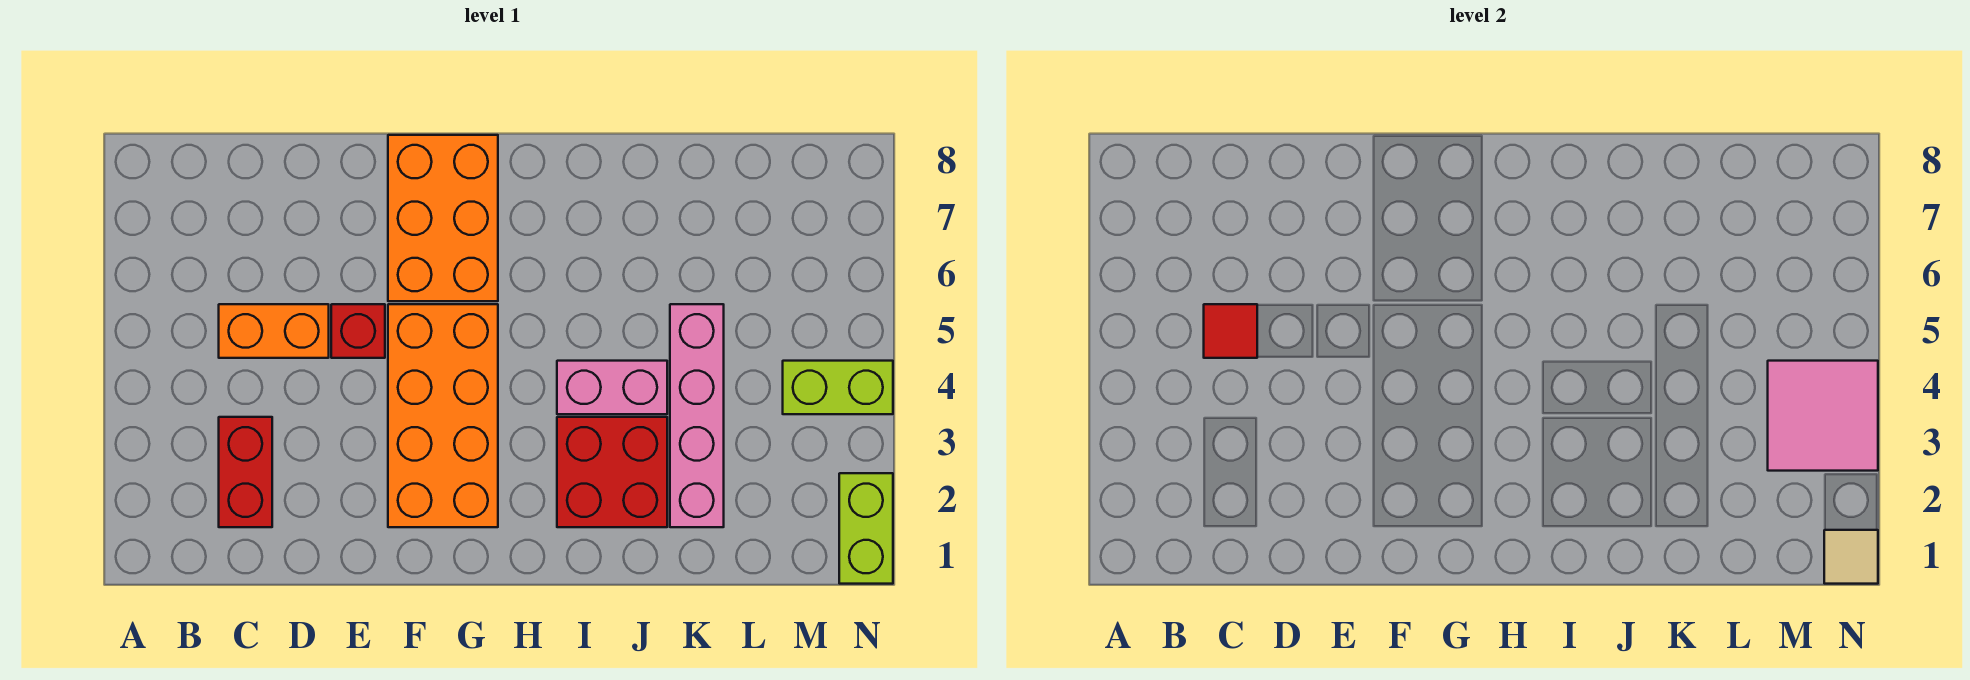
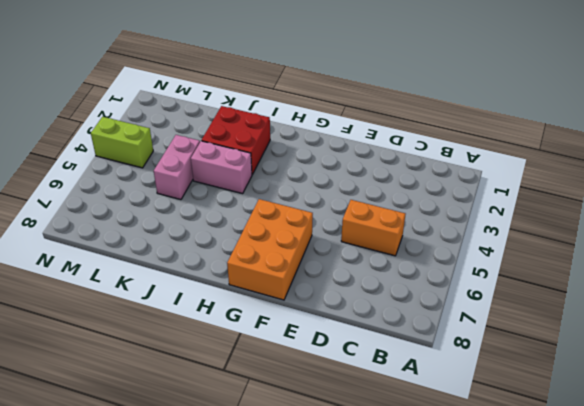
pink brick K4:K5 level 1 -> pink brick K2:K5 level 1
none -> red brick C2:C3 level 1
none -> red brick E5 level 1
none -> orange brick F2:G5 level 1

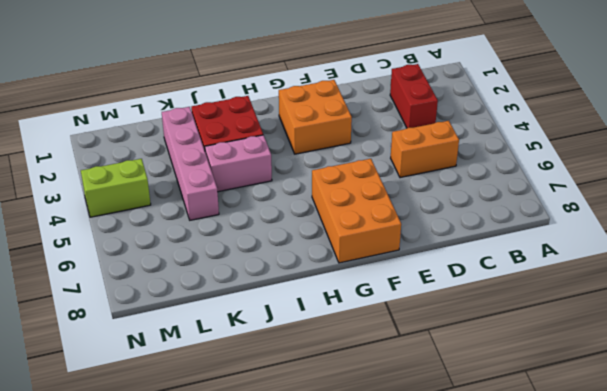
orange brick F2:G3 level 1 -> orange brick F2:G5 level 1
none -> red brick E5 level 1
none -> lime brick N1:N2 level 1
none -> red tile C5 level 2

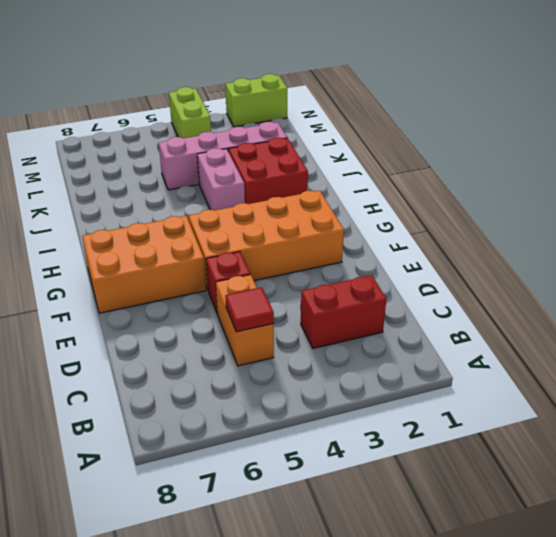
none -> pink tile M3:N4 level 2
none -> tan tile N1 level 2

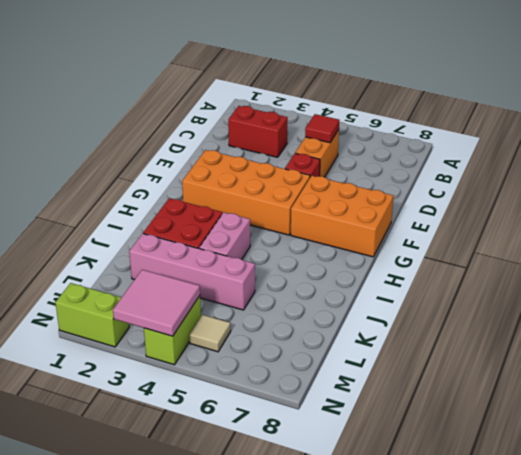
tan tile M5 level 1 -> tan tile N1 level 2

